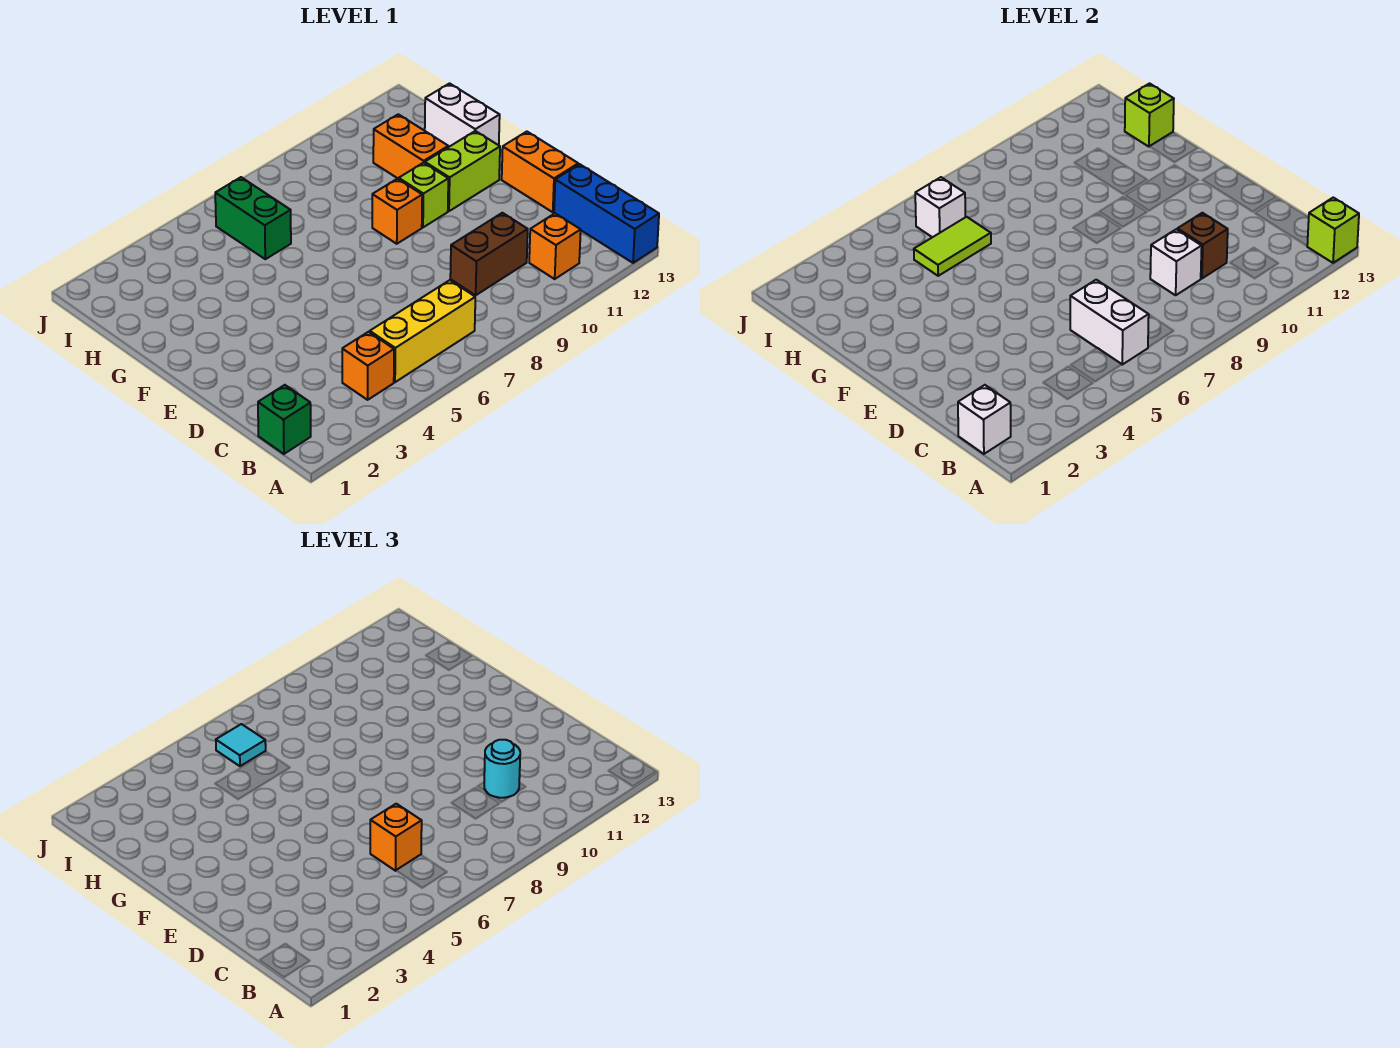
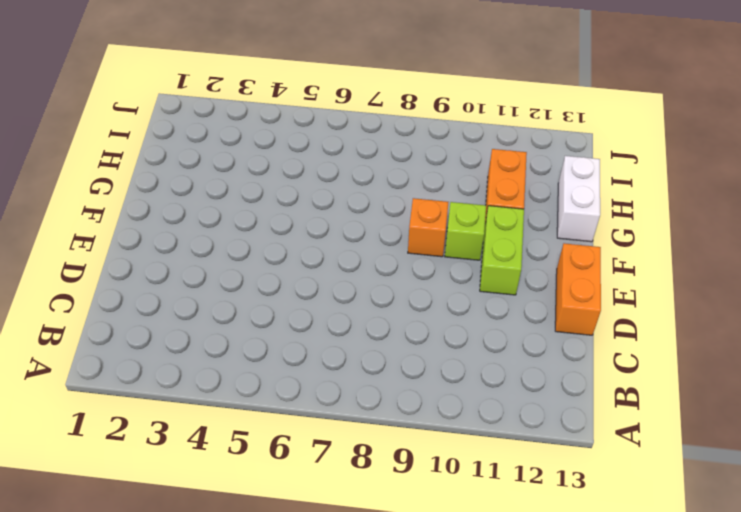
lime brick E11:F11 level 1 -> lime brick F11:F12 level 1
none -> blue brick A13:C13 level 1
none -> green brick B1 level 1
none -> orange brick B4 level 1

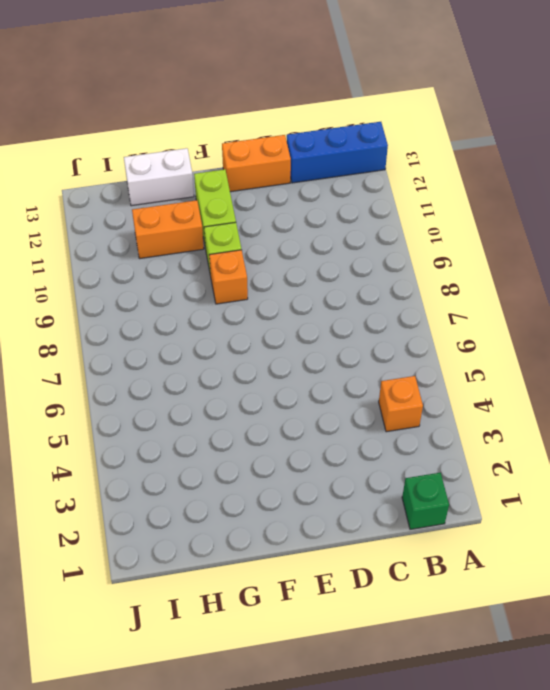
none -> yellow brick B5:B7 level 1
none -> orange brick B11 level 1
none -> brown brick C9:C10 level 1

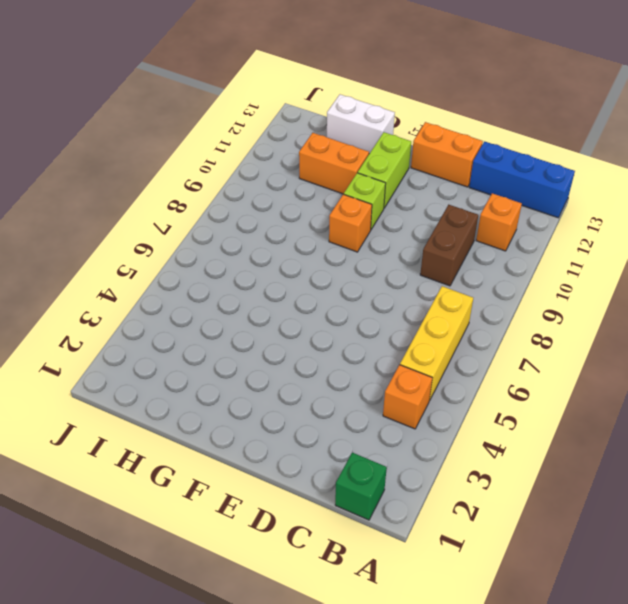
none -> green brick H6:I6 level 1
none -> lime brick A13 level 2
none -> white brick B1 level 2

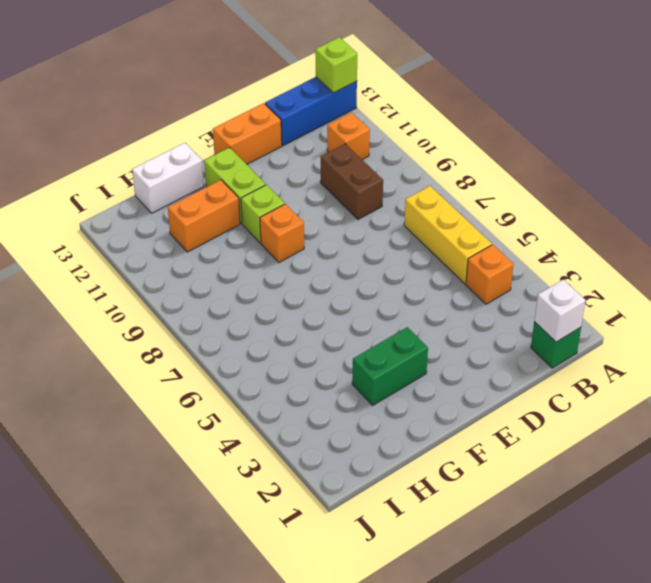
green brick F3:G3 level 1 -> green brick H6:I6 level 1
none -> white brick B6:C6 level 2
none -> white brick C9 level 2
none -> brown brick C10 level 2

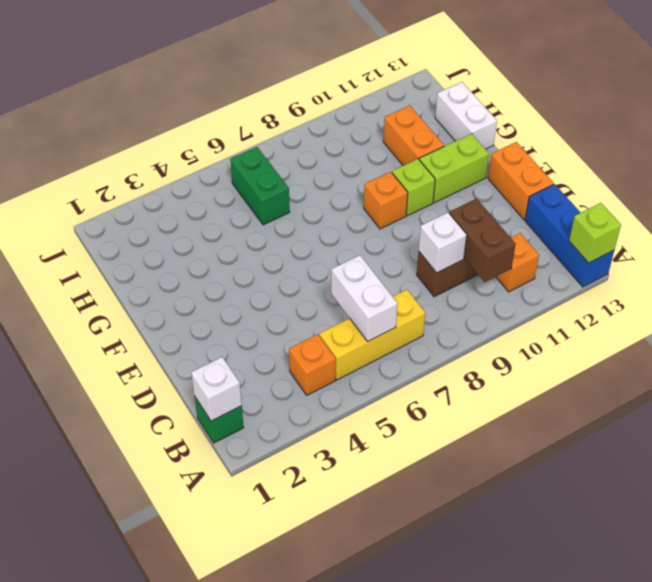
brown brick B10:C10 level 2 -> brown brick C10 level 2
none -> lime tile H5:H6 level 2
none -> lime brick H13 level 2
none -> white brick I6 level 2

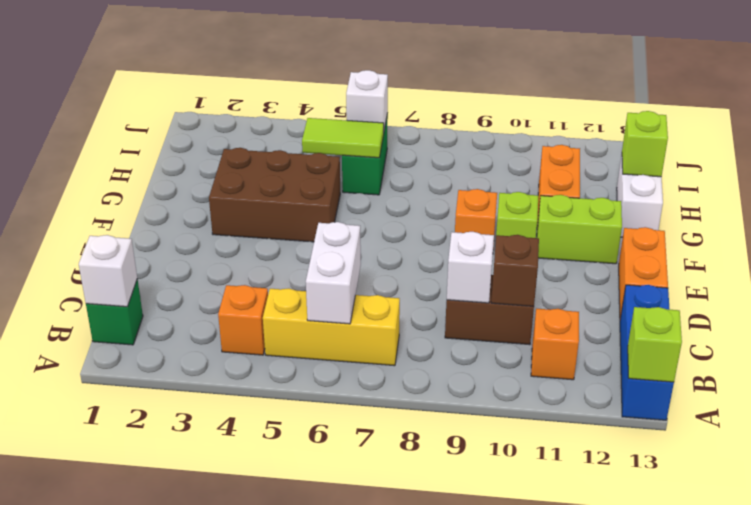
brown brick F3:G5 level 1 -> none
none -> orange brick C6 level 3
none -> cyan round brick C10 level 3
none -> cyan tile I6 level 3

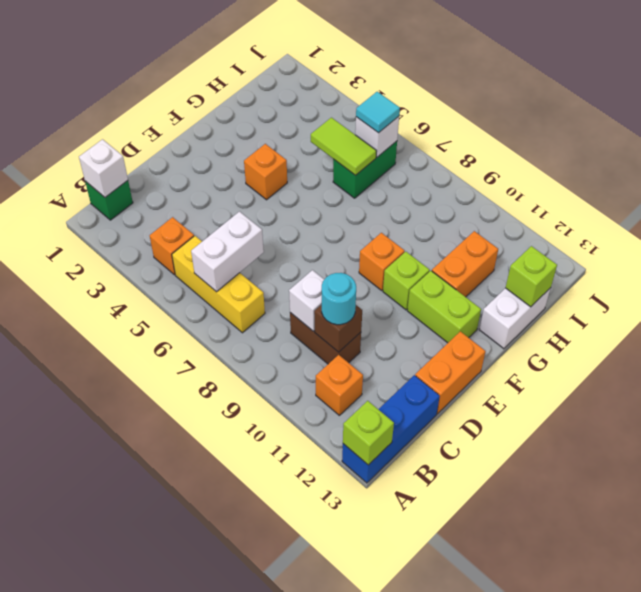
orange brick F4 level 1 -> orange brick C6 level 3

